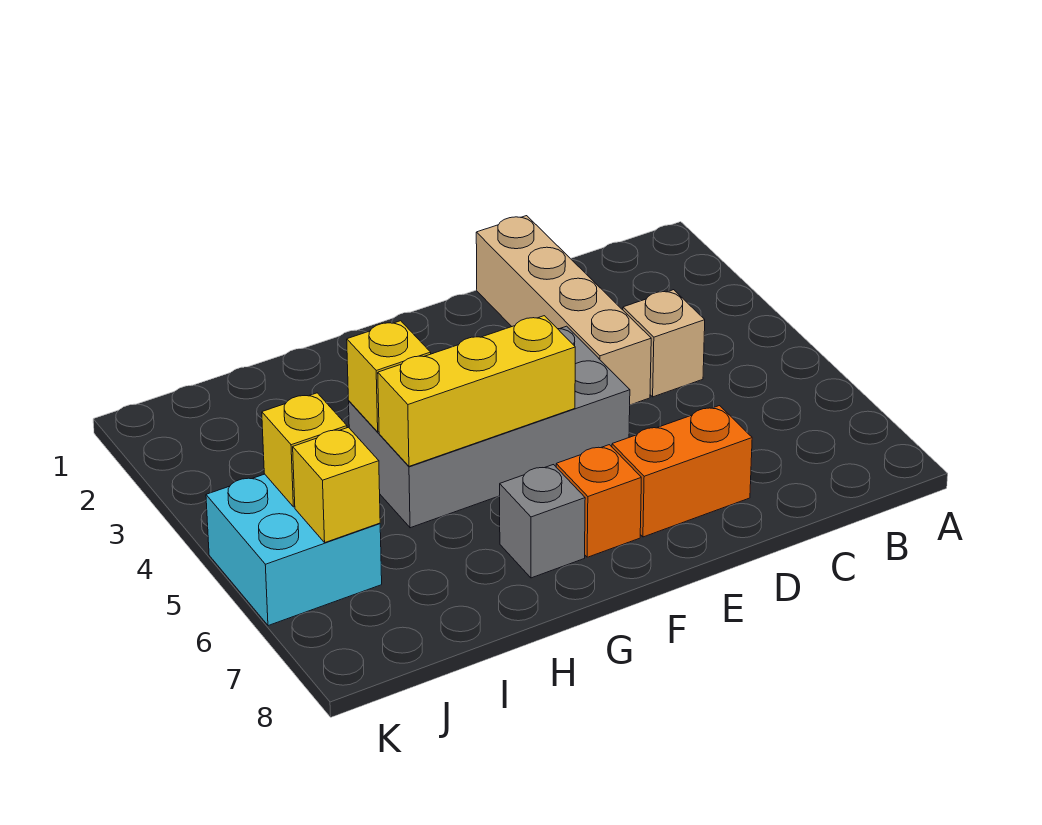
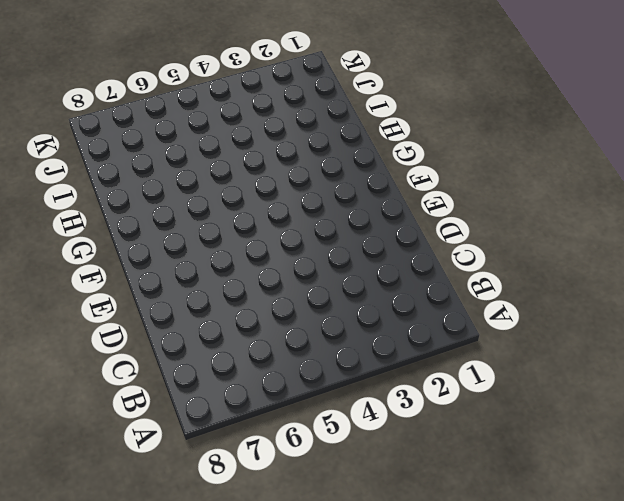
none -> tan brick C4 level 1
none -> tan brick D1:D4 level 1

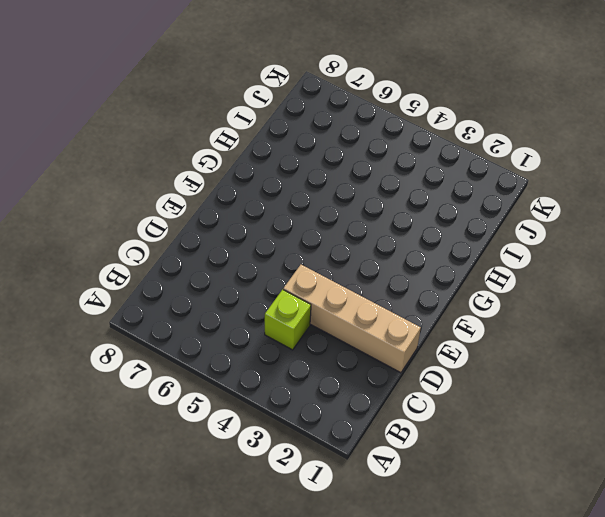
lime brick C4 level 1 -> tan brick C4 level 1
none -> orange brick D7:E7 level 1
none -> grey brick E4:H5 level 1

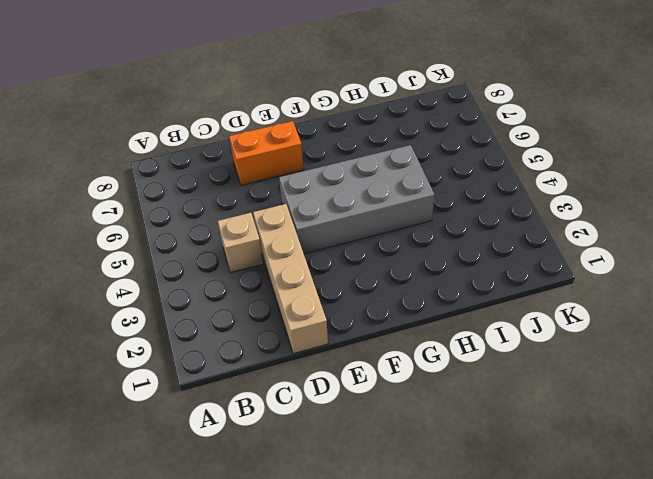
none -> orange brick F7 level 1
none -> grey brick G7 level 1

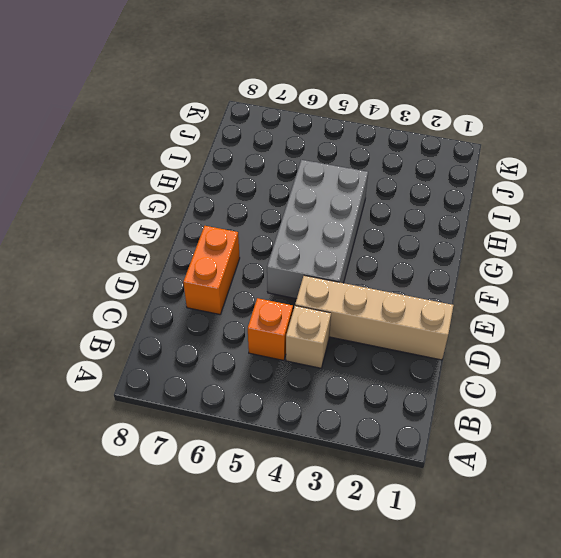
orange brick C5 level 1 -> orange brick F7 level 1
none -> grey brick G7 level 1
none -> cyan brick J5:K6 level 1

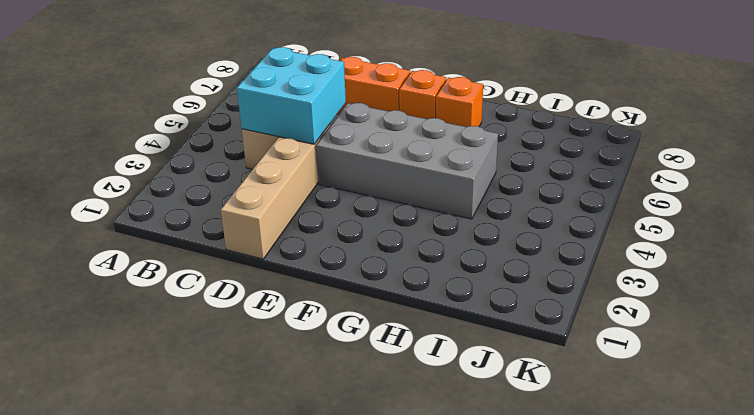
cyan brick C4:D5 level 2 -> cyan brick J5:K6 level 1
orange brick G7 level 1 -> grey brick G7 level 1
none -> yellow brick F5:H5 level 2
none -> yellow brick H4 level 2

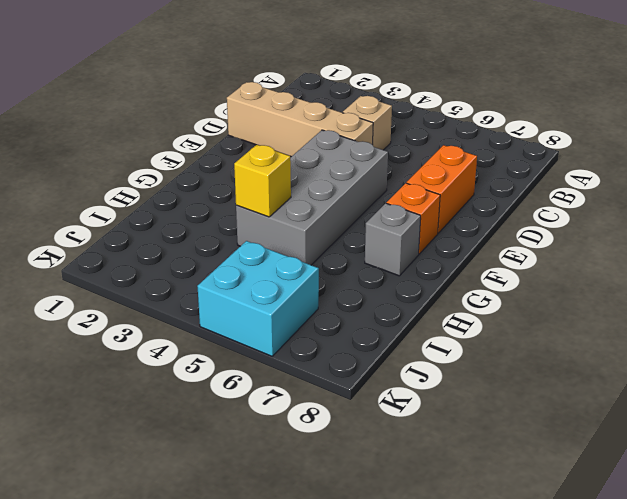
none -> yellow brick F5:H5 level 2
none -> yellow brick J5 level 2

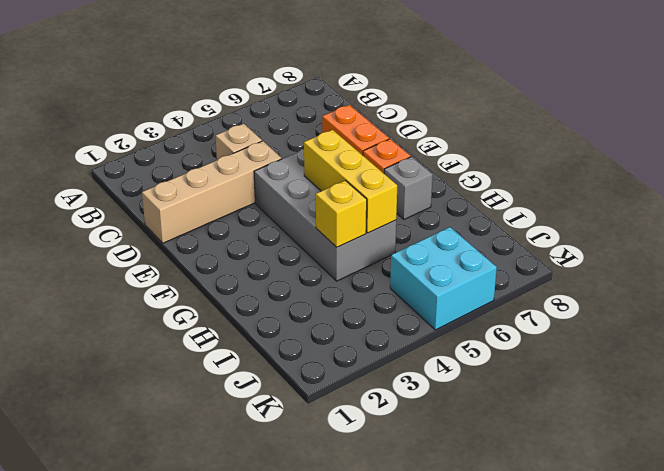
none -> yellow brick J5 level 2
none -> yellow brick J6 level 2

